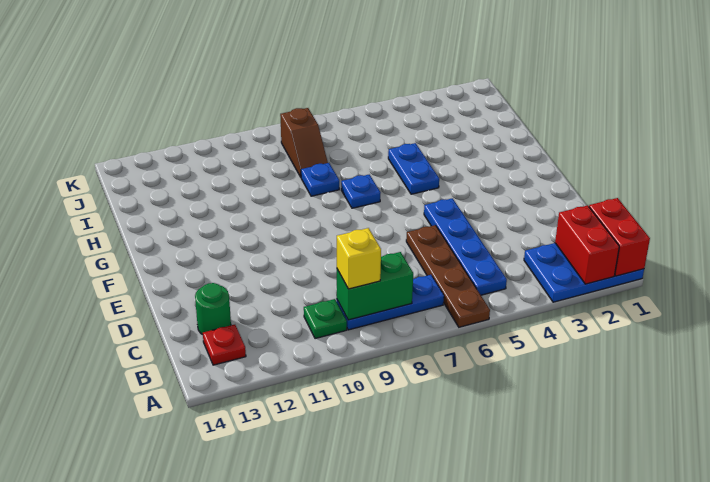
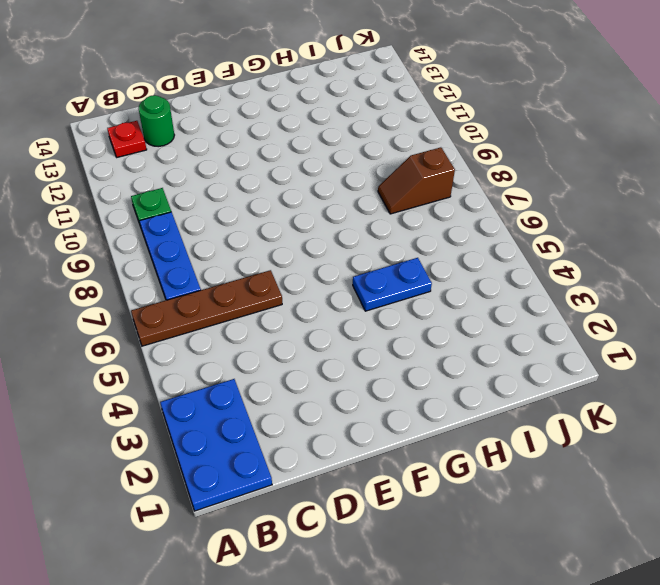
none -> blue plate B5:E5 level 1
none -> blue plate G7 level 1
none -> blue plate H8 level 1

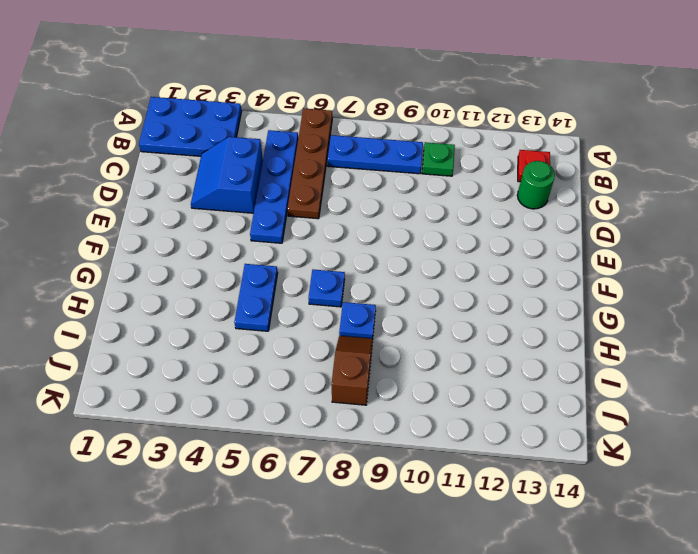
blue slope C3:D4 level 1 top 4 -> none
none -> red brick A1:B1 level 2
none -> red brick A2:B2 level 2
none -> green brick B8:B9 level 2

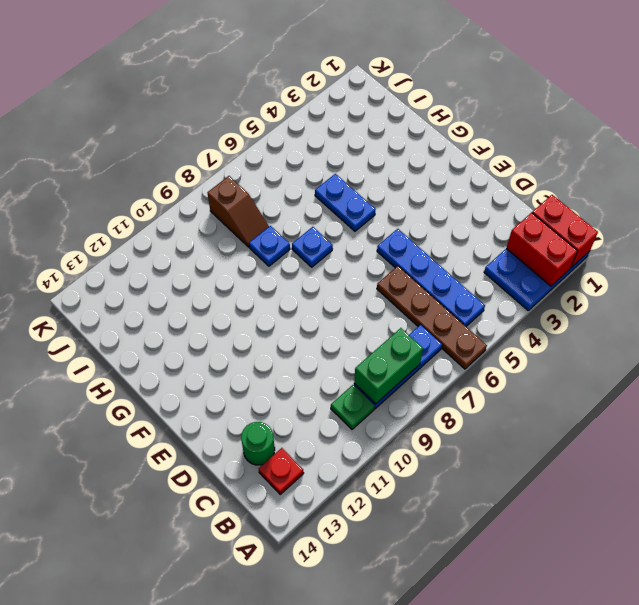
none -> yellow brick B9 level 3

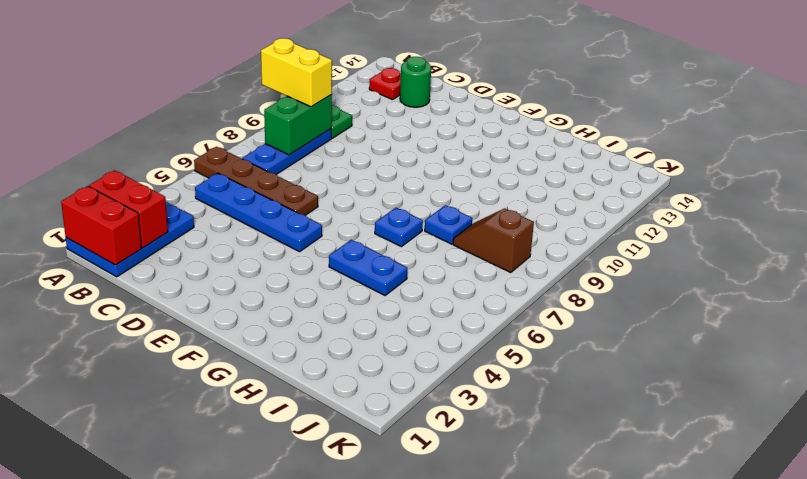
yellow brick A9:B9 level 3 -> yellow brick B9 level 3

